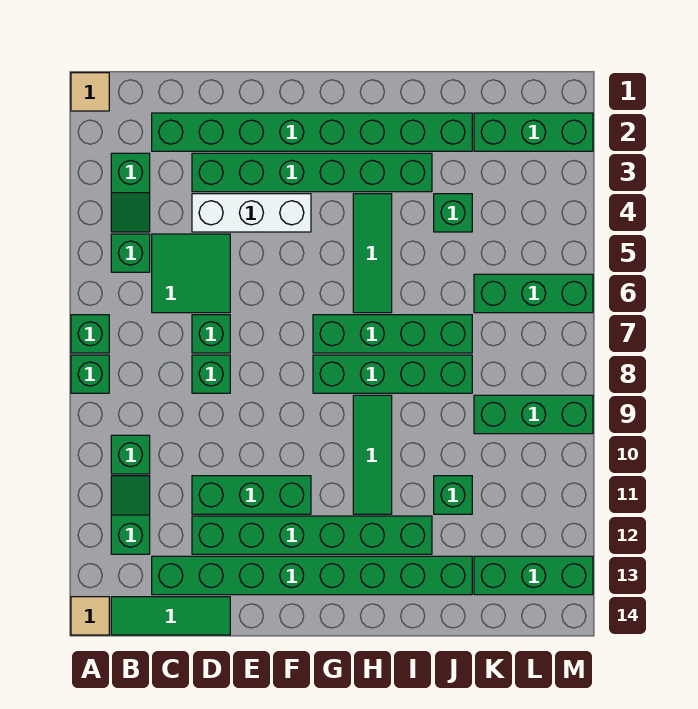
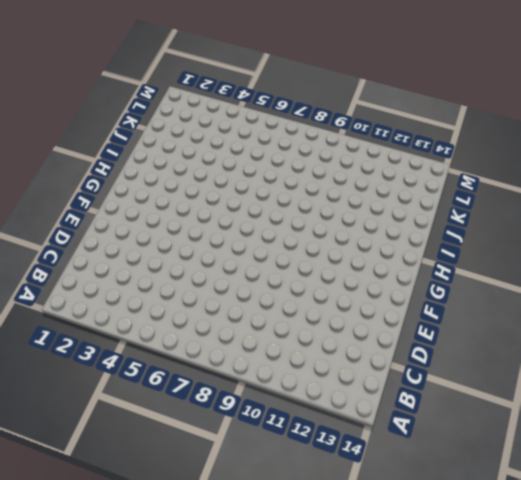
none -> tan tile A1 level 1
none -> green brick A7 level 1
none -> green brick A8 level 1

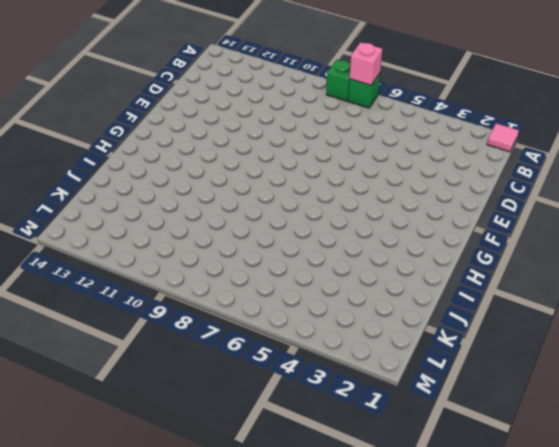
pink tile A1 level 1 -> tan tile A1 level 1
pink brick A7 level 2 -> none
none -> tan tile A14 level 1
none -> green slope B3:B4 level 1 top 3
none -> green brick B5 level 1

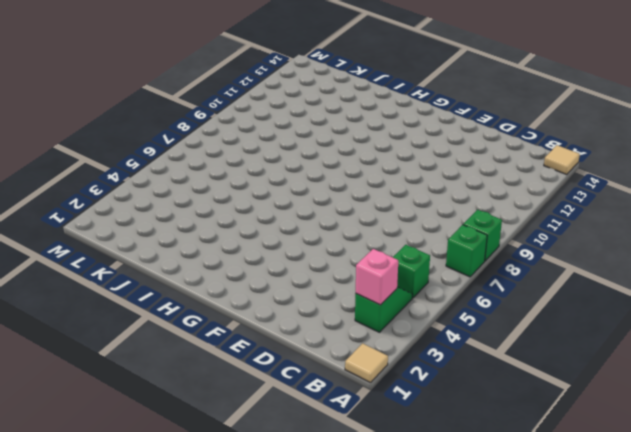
pink brick B3 level 2 -> none
none -> green brick B10 level 1
none -> green slope B11:B12 level 1 top 12
none -> green tile B14:D14 level 1

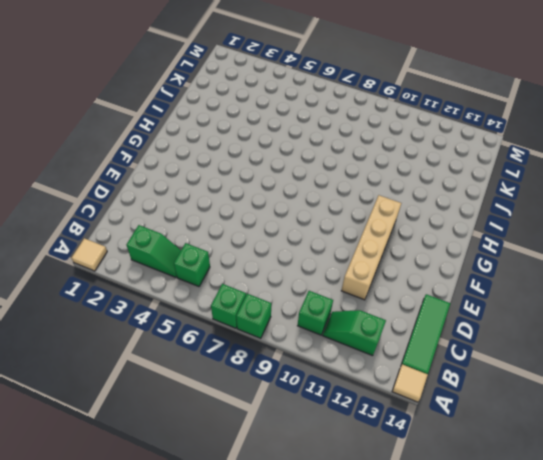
tan brick D11:G11 level 1 -> green brick D11:F11 level 1
none -> green brick C2:J2 level 1
none -> green tile C5:D6 level 1
none -> green brick C13:J13 level 1

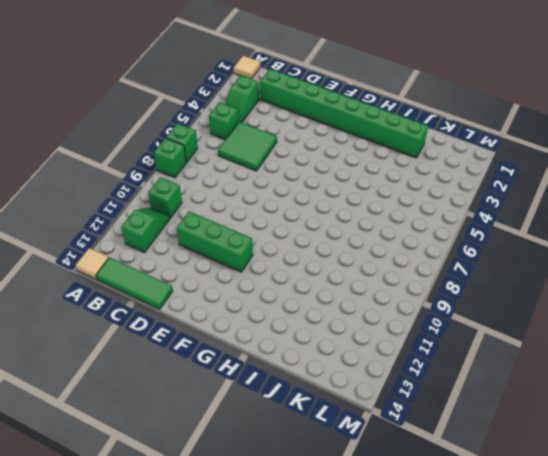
none -> green brick C13:J13 level 1
none -> green brick D3:I3 level 1
none -> white brick D4:F4 level 1

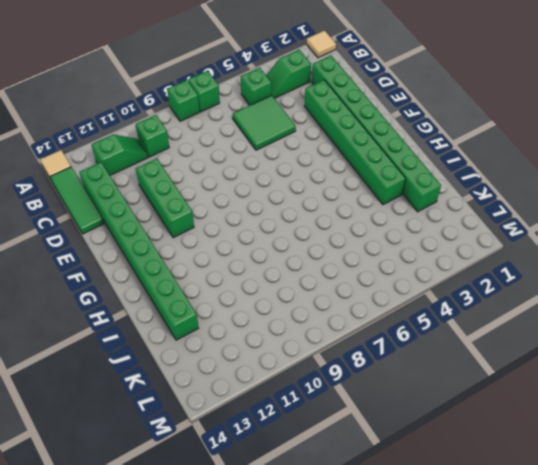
none -> white brick D4:F4 level 1
none -> green brick D7 level 1
none -> green brick D8 level 1

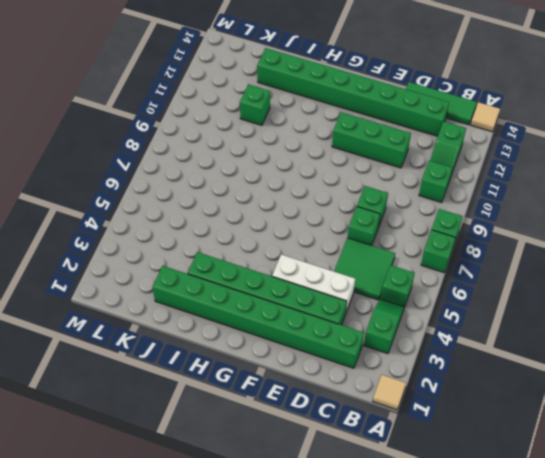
none -> green brick D12:I12 level 1
none -> green brick G7:J7 level 1
none -> green brick G8:J8 level 1

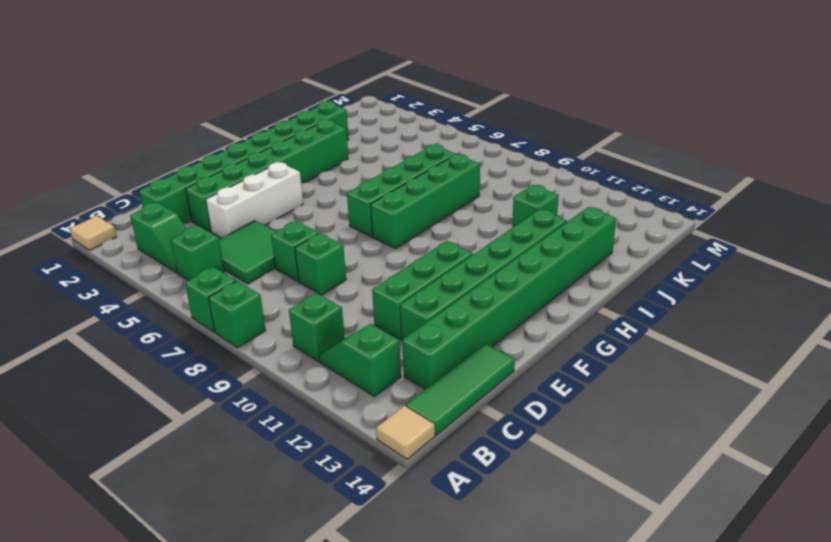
none -> green tile H4:H6 level 1
none -> green tile H9:H11 level 1
none -> green brick J4 level 1

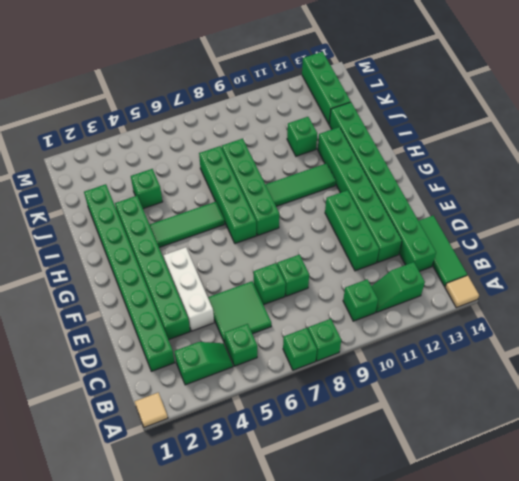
none -> green brick K2:M2 level 1
none -> green brick K6:M6 level 1
none -> green brick K9:M9 level 1

